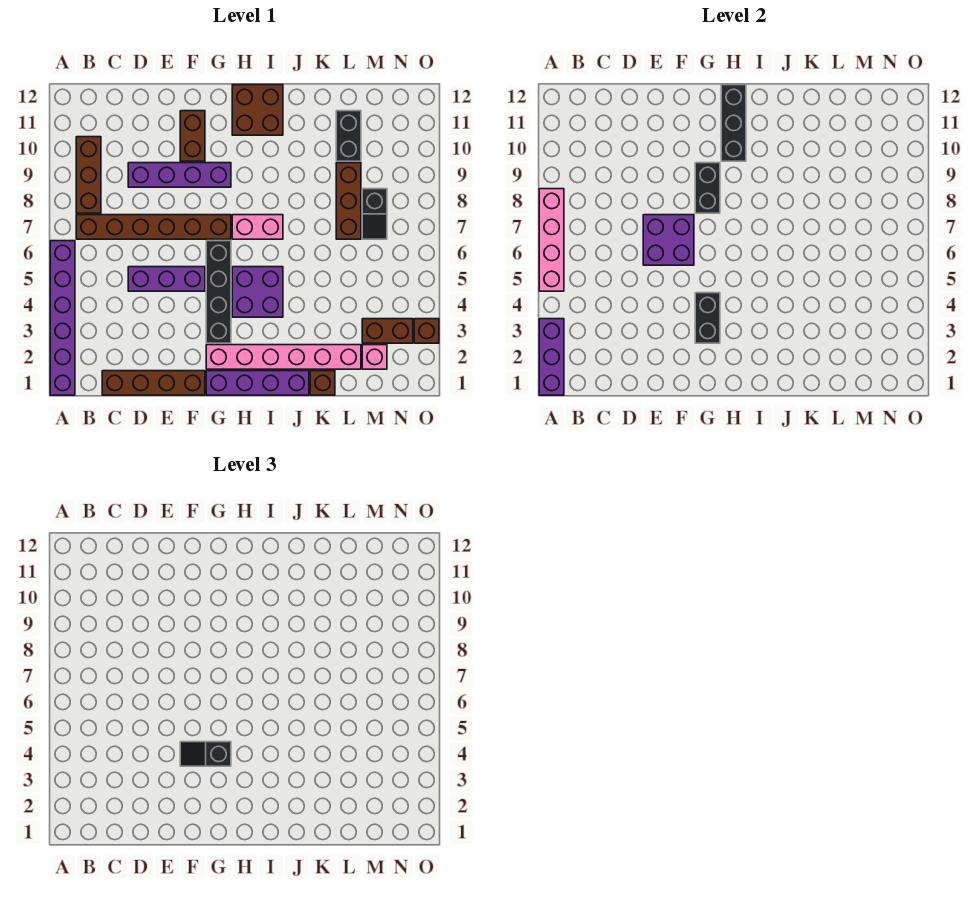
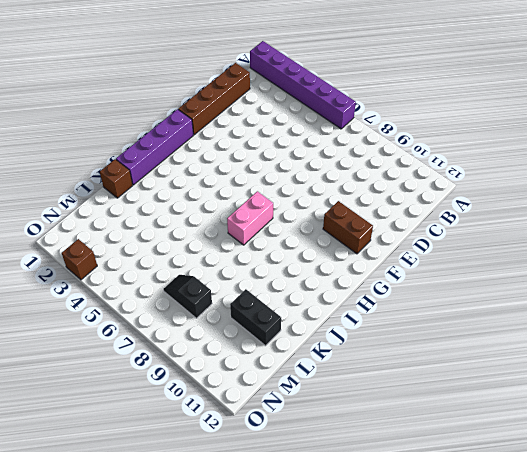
none -> brown brick B7:G7 level 1
none -> brown brick B8:B10 level 1
none -> purple brick D5:F5 level 1

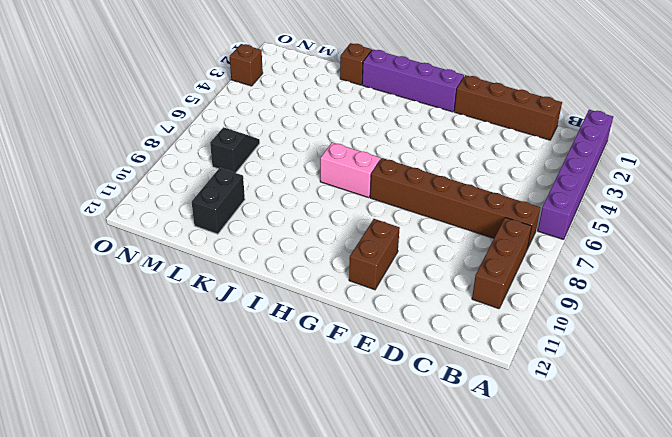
none -> purple brick D5:F5 level 1
none -> purple brick D9:G9 level 1
none -> pink brick G2:L2 level 1

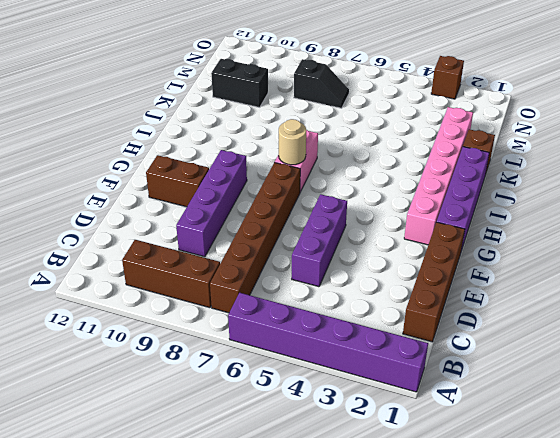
tan round brick H7 level 2 -> none
none -> black brick G3:G6 level 1
none -> purple brick H4:I5 level 1
none -> brown brick H11:I12 level 1

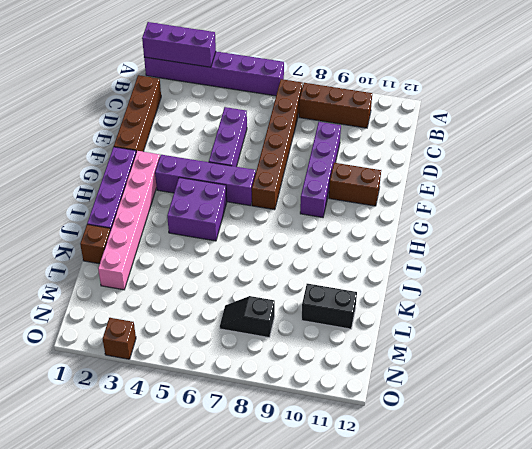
purple brick G3:G6 level 1 -> black brick G3:G6 level 1
none -> pink brick H7:I7 level 1
none -> brown brick H11:I12 level 1
none -> brown brick L7:L9 level 1

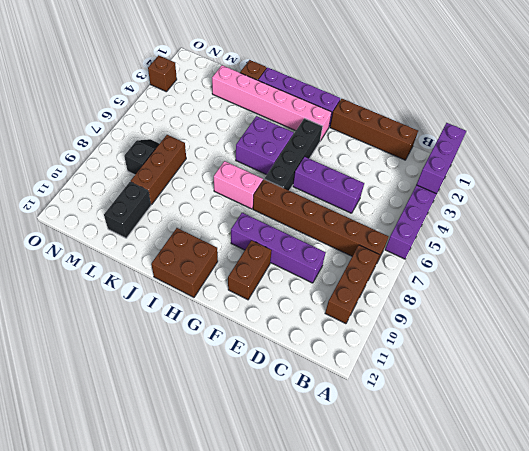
none -> pink brick M2 level 1
none -> brown brick M3:N3 level 1
none -> pink brick A5:A8 level 2

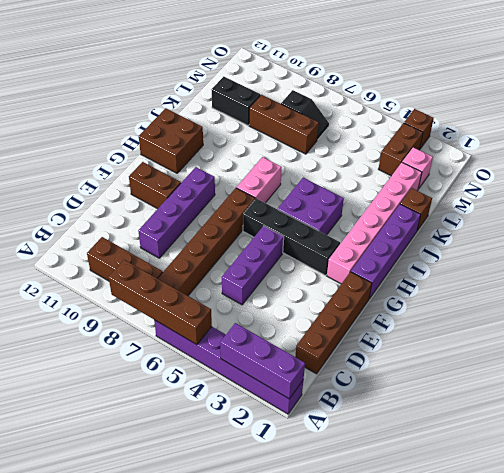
brown brick A5:A8 level 2 -> pink brick A5:A8 level 2
none -> purple brick E6:F7 level 2
none -> black brick G3:G4 level 2
none -> black brick G8:G9 level 2

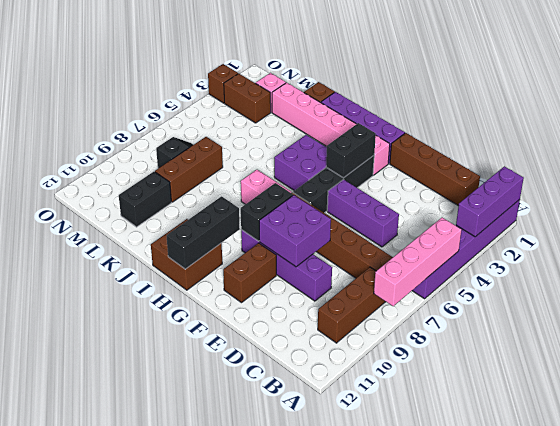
purple brick E8:F9 level 2 -> purple brick E6:F7 level 2
none -> black slope F4:G4 level 3 top G

